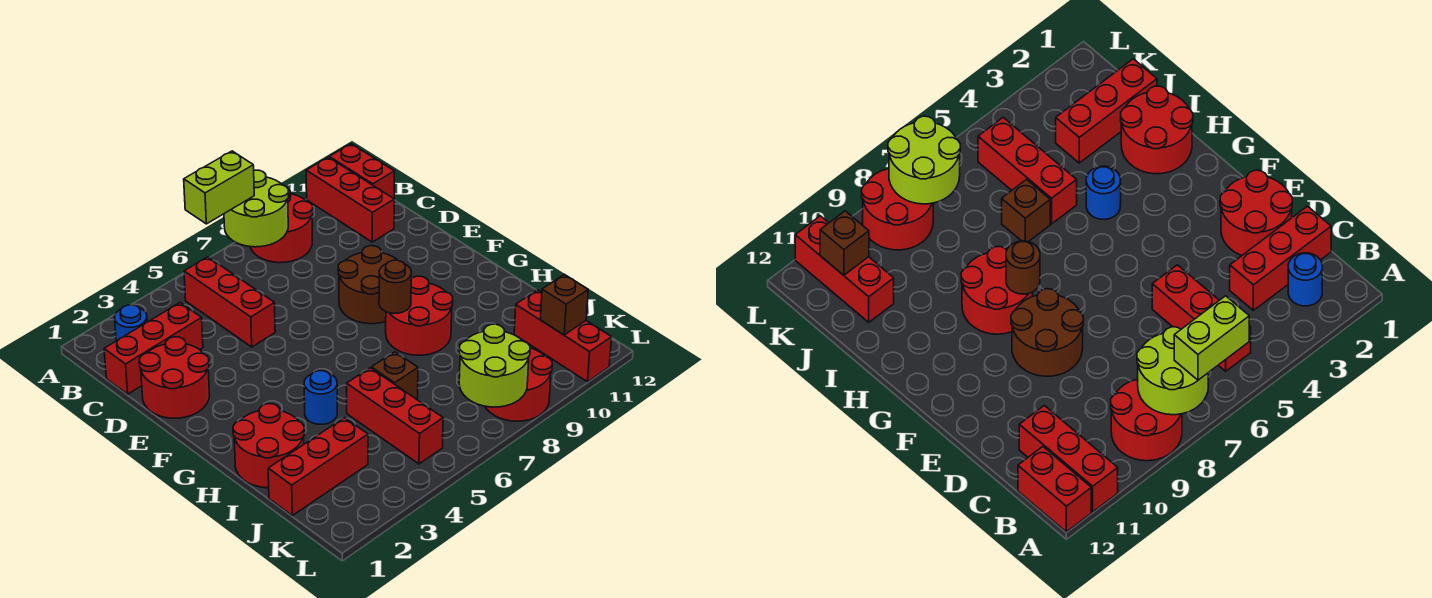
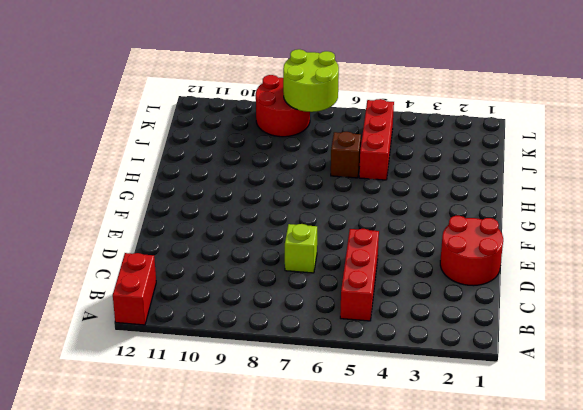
lime brick D7 level 1 -> none
none -> red round brick A8:B9 level 1
none -> red brick A11:C11 level 1
none -> blue round brick B2 level 1

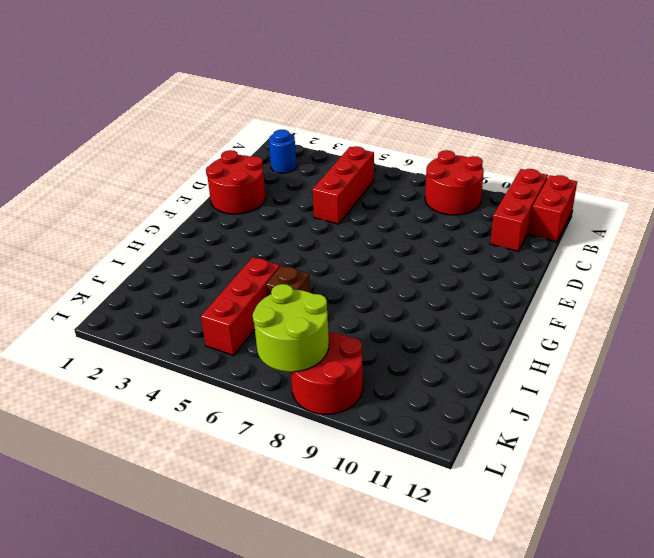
none -> red brick C1:C3 level 1
none -> brown round brick E8:F9 level 1
none -> red round brick G8:H9 level 1

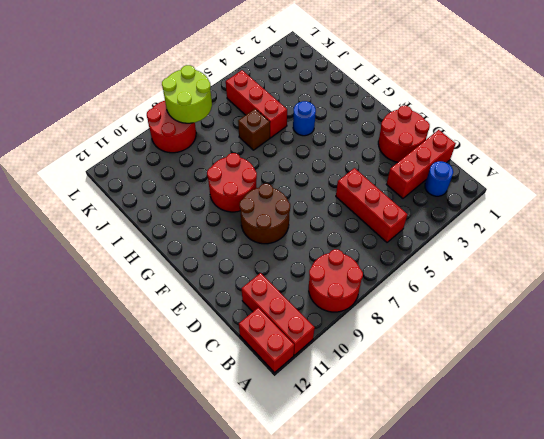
none -> red round brick H1:I2 level 1
none -> red brick J1:J3 level 1
none -> red brick J11:L11 level 1

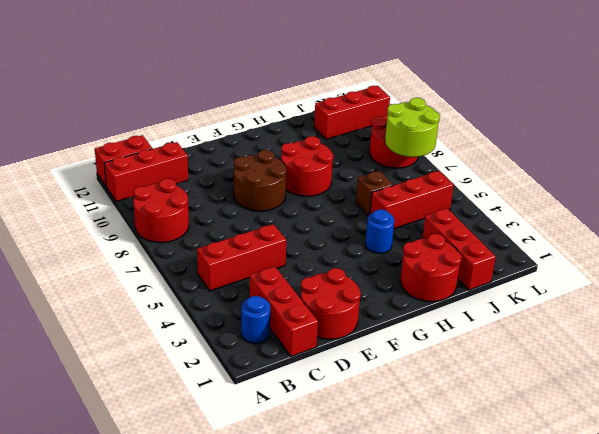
none -> lime round brick A7:B8 level 2
none -> brown round brick G8 level 2
none -> brown brick K11 level 2

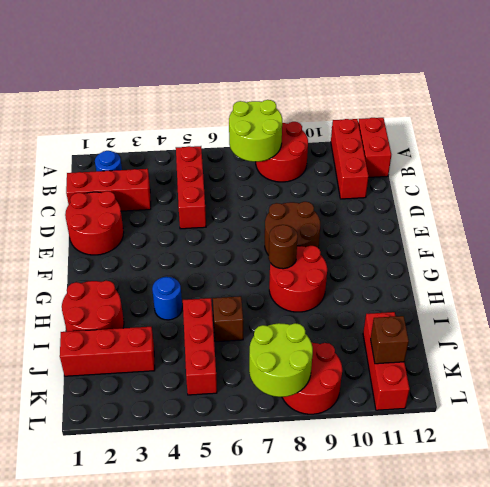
none -> lime brick A6:A7 level 3

